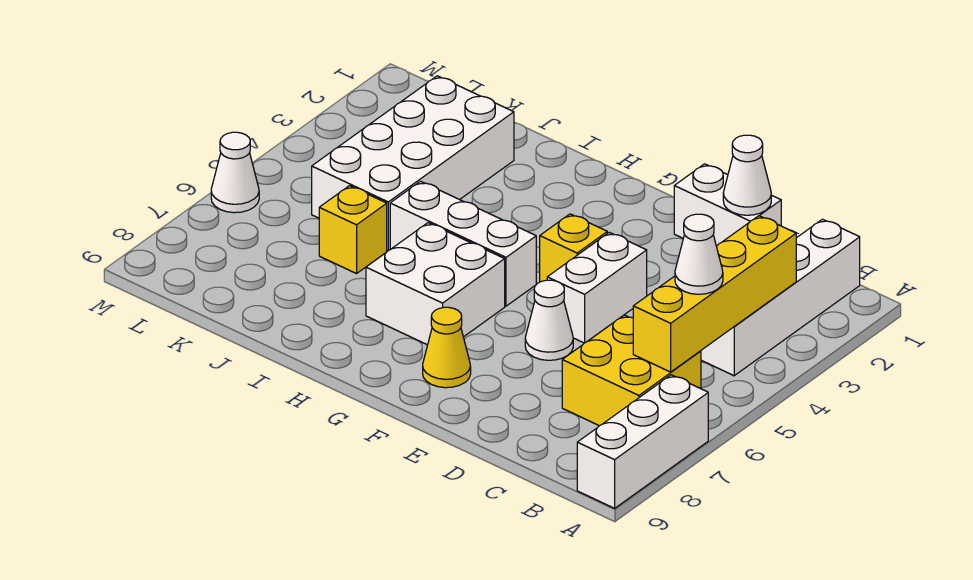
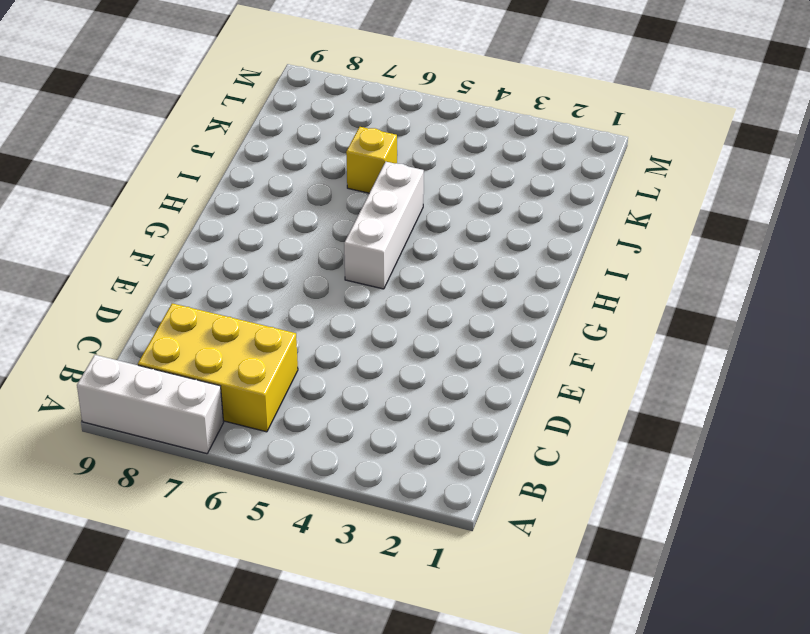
yellow brick B6:C8 level 1 -> yellow brick B6:C7 level 1
none -> white brick B1:B4 level 1
none -> white brick D1:E1 level 1
none -> white brick E4:E5 level 1

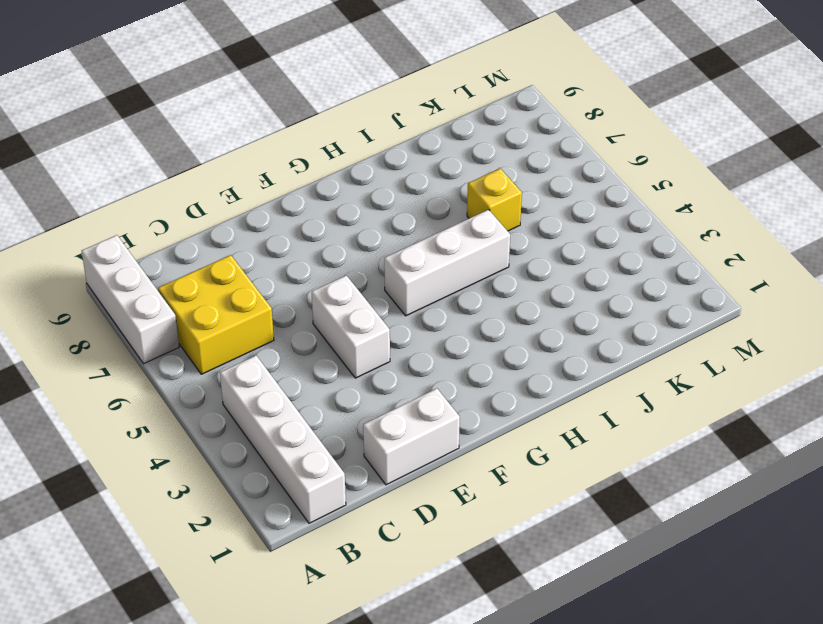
none -> white cone E6 level 1
none -> yellow brick F4 level 1
none -> yellow cone F8 level 1

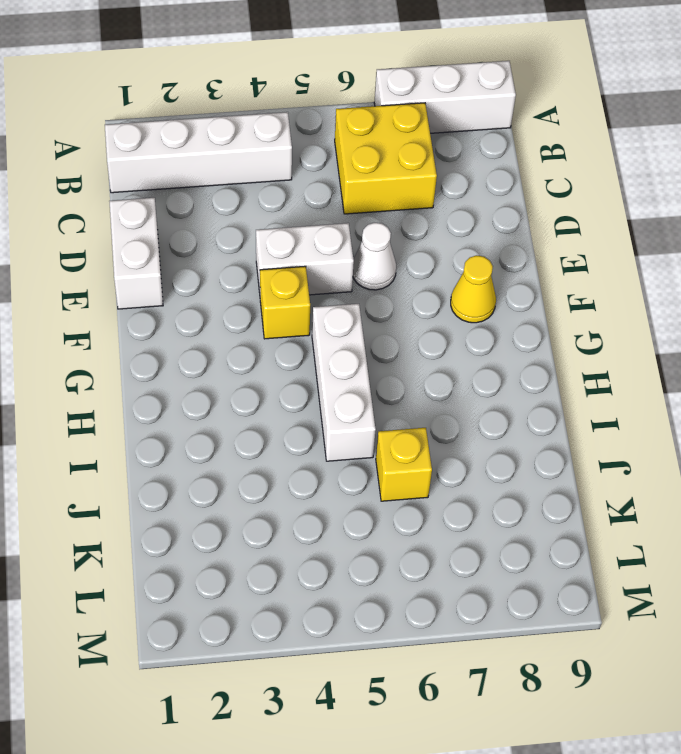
none -> white brick G6:H7 level 1
none -> white brick J2:K5 level 1
none -> white cone M6 level 1

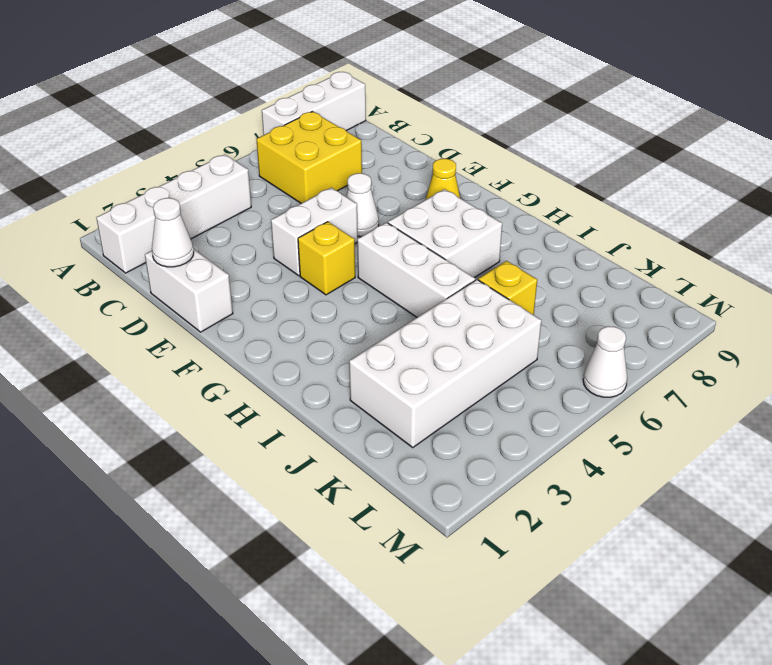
none -> yellow brick B3:B6 level 2
none -> white cone B5 level 3

